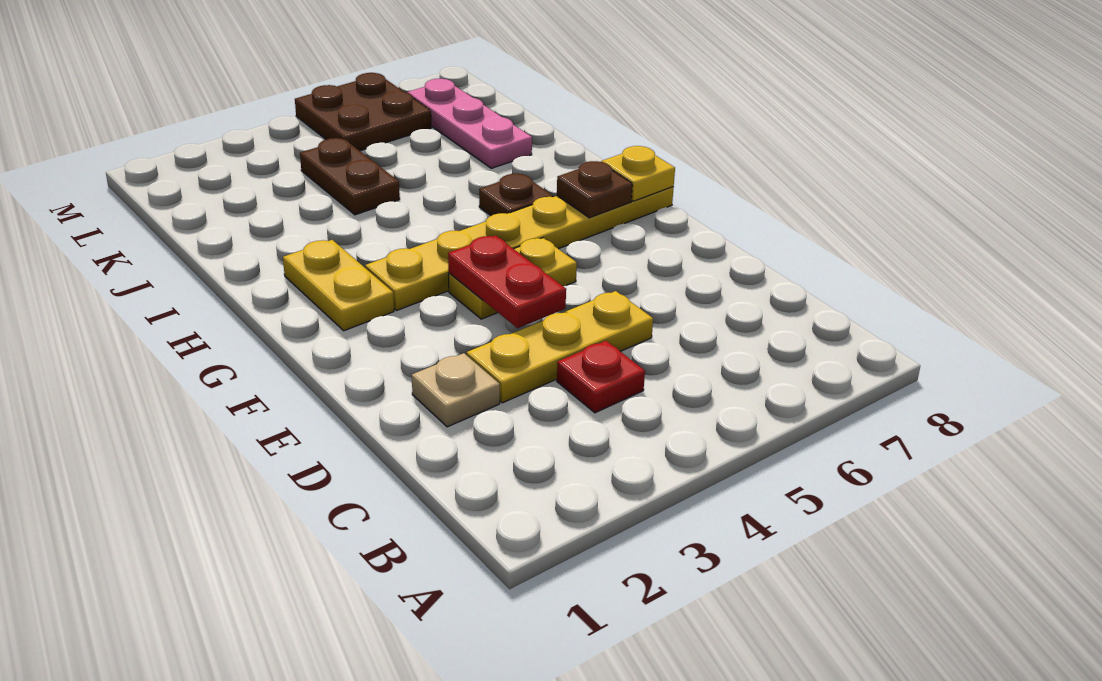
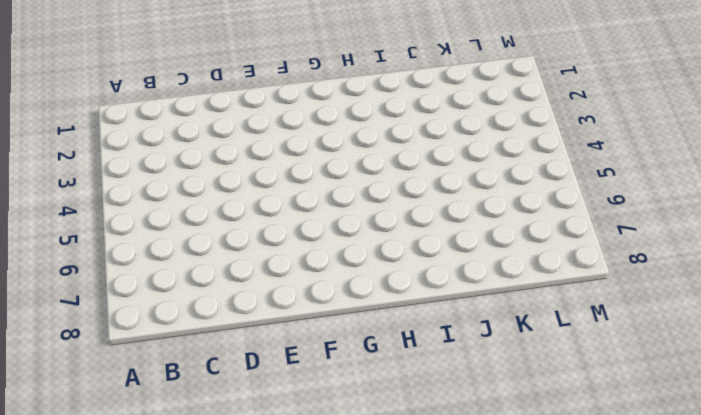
none -> red plate C4 level 1
none -> tan plate D2 level 1
none -> yellow plate D3:D5 level 1

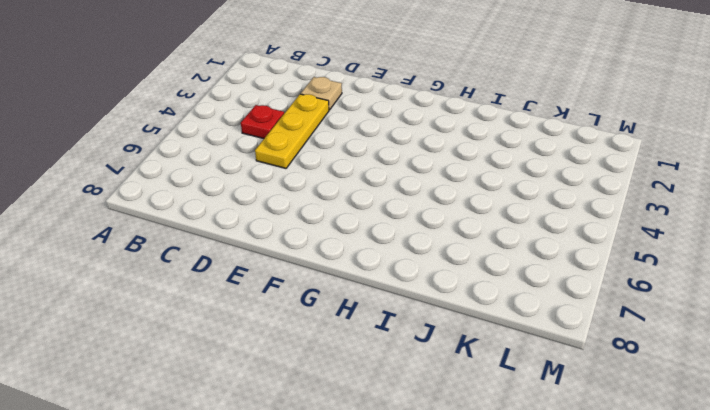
none -> yellow plate F4:F5 level 1
none -> yellow plate G2:H2 level 1
none -> yellow plate G3:G8 level 1

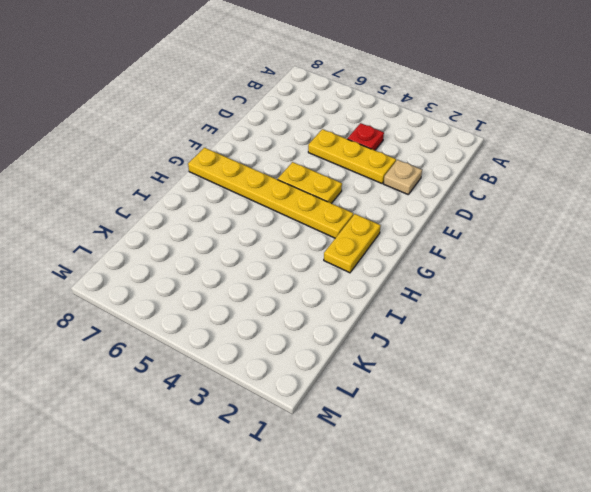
none -> brown plate H6 level 1
none -> brown plate J4:K4 level 1
none -> pink plate J7:L7 level 1

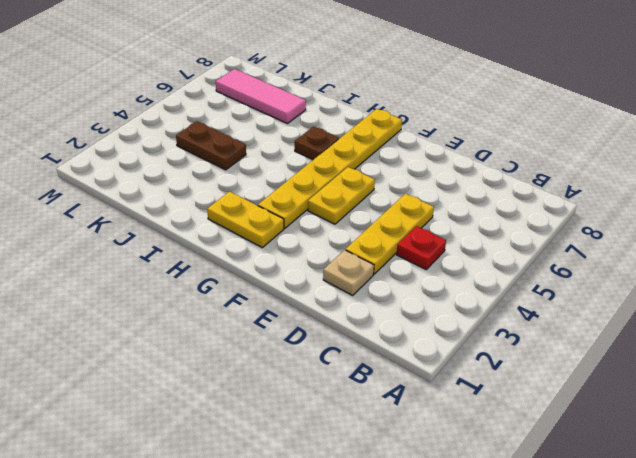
pink tile J7:L7 level 1 -> pink plate J7:L7 level 1
none -> brown plate L5:M6 level 1
none -> red plate E4:F4 level 2
none -> brown plate G7 level 2

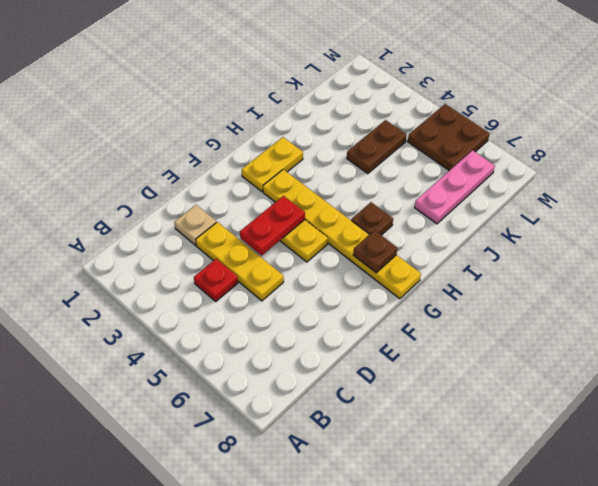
none -> yellow plate G8 level 2

